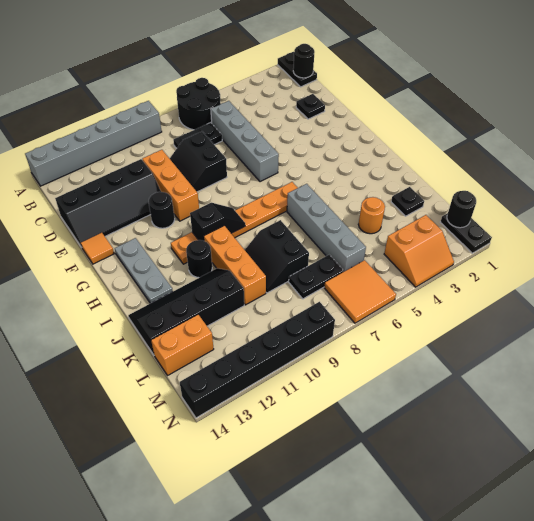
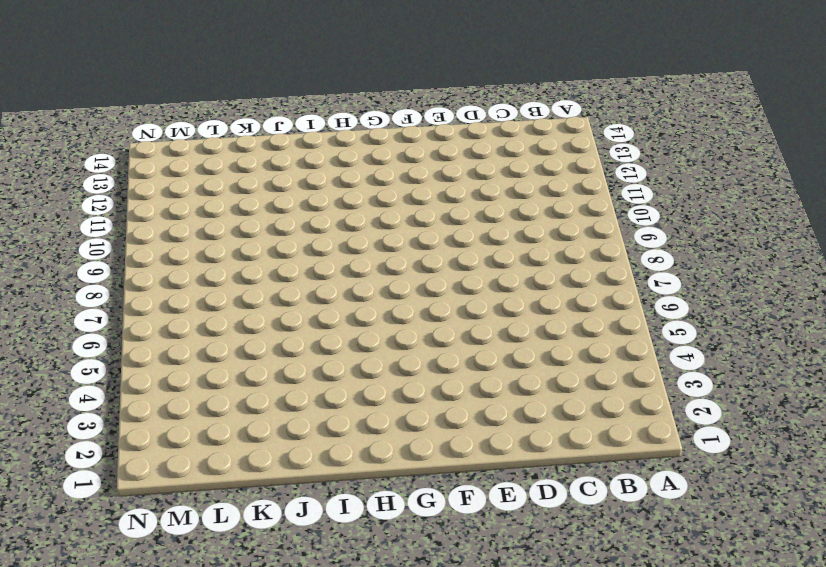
none -> black plate A1:B1 level 1
none -> black round brick A6:B7 level 1
none -> grey brick A9:A14 level 1

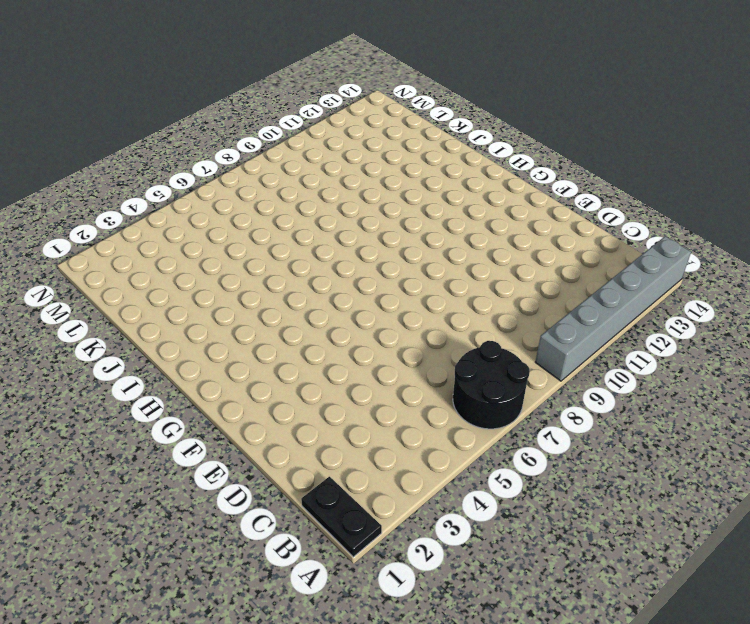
none -> grey brick C6:F6 level 1
none -> black plate C7:C8 level 1
none -> black plate D2 level 1

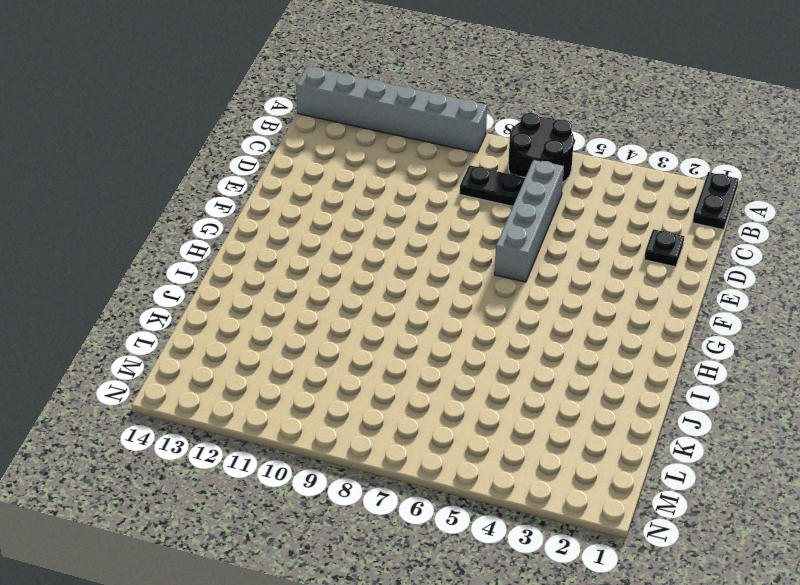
none -> black slope D8:E9 level 1 top 8
none -> orange brick D10:F10 level 1
none -> black slope D11:E14 level 1 top D

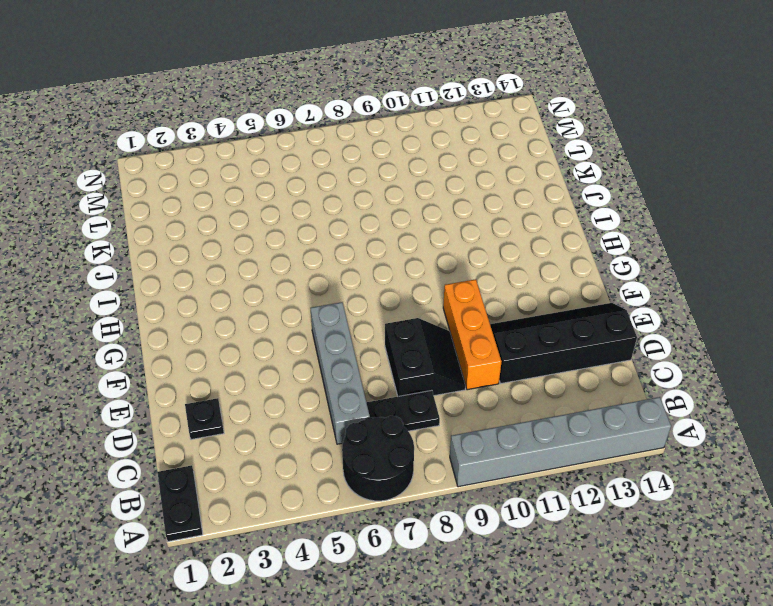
none -> black round brick F11 level 1
none -> orange tile F14 level 1
none -> grey plate G13:I13 level 1

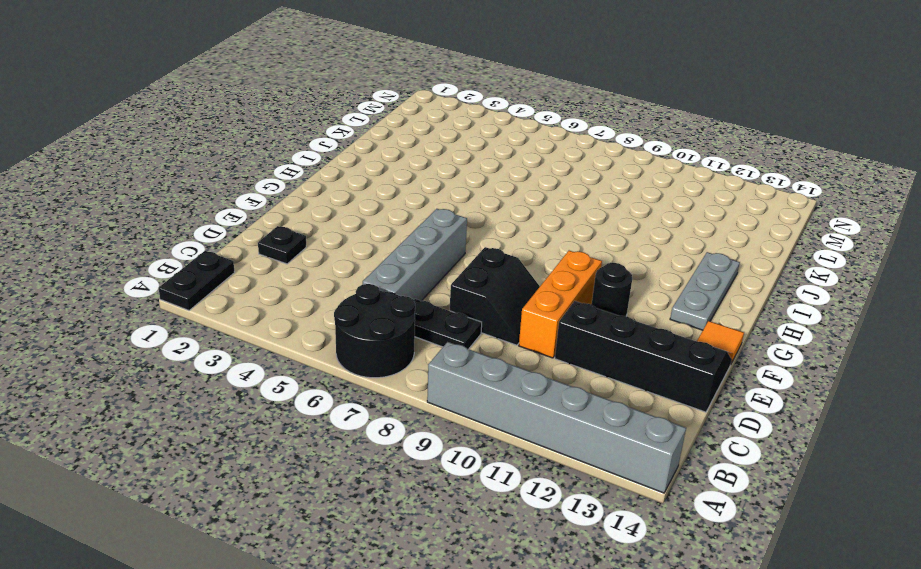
none -> orange plate H6:H11 level 1
none -> grey brick I6:L6 level 1
none -> orange brick I10:K10 level 1

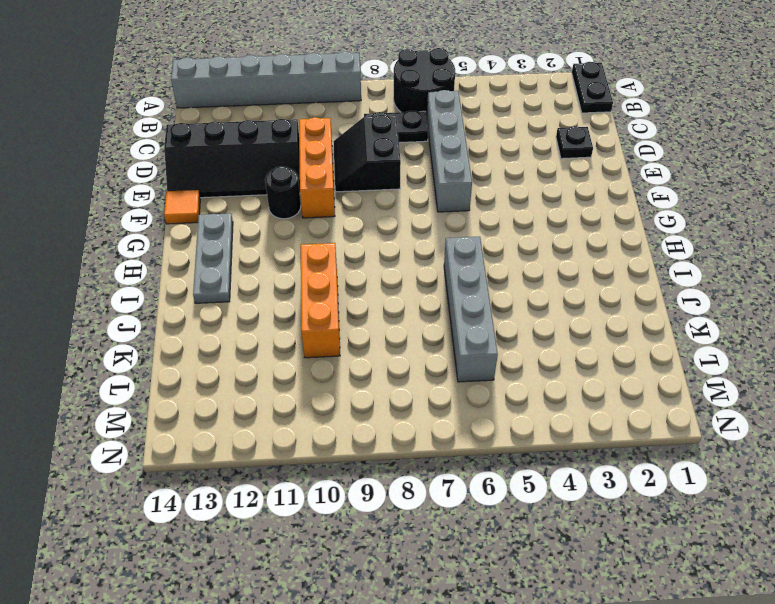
none -> orange plate H6:H11 level 1
none -> black round brick I11 level 1
none -> black slope J8:K9 level 1 top 8

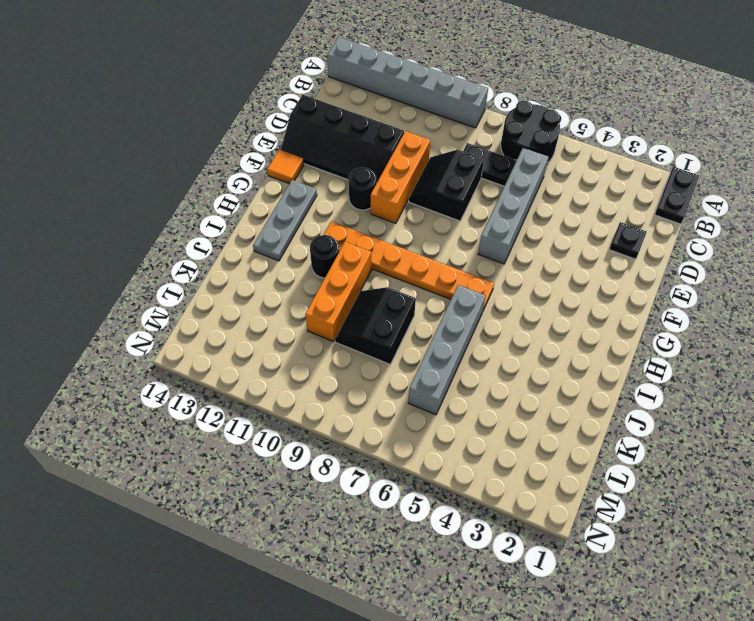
none -> black slope J11:K14 level 1 top K
none -> black plate K2 level 1
none -> orange round brick K4 level 1

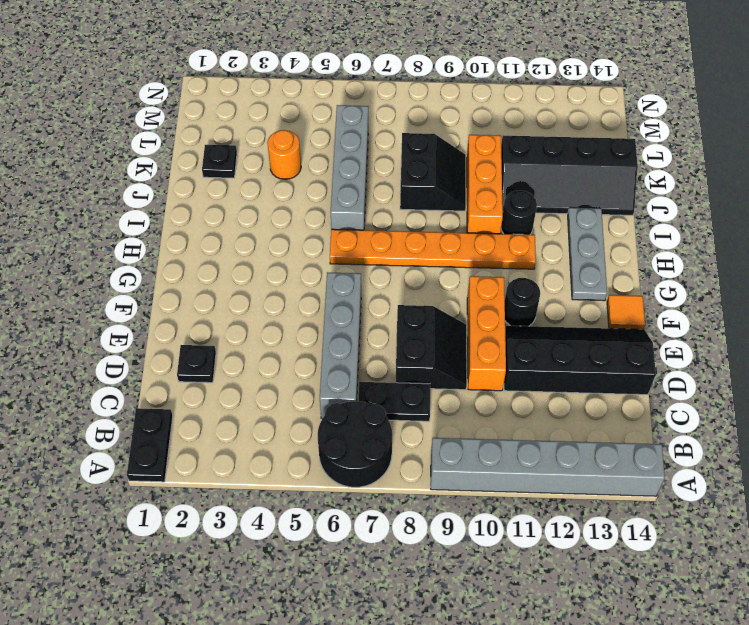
none -> black plate L7:L8 level 1
none -> orange brick L13:L14 level 1
none -> black plate M1:N1 level 1

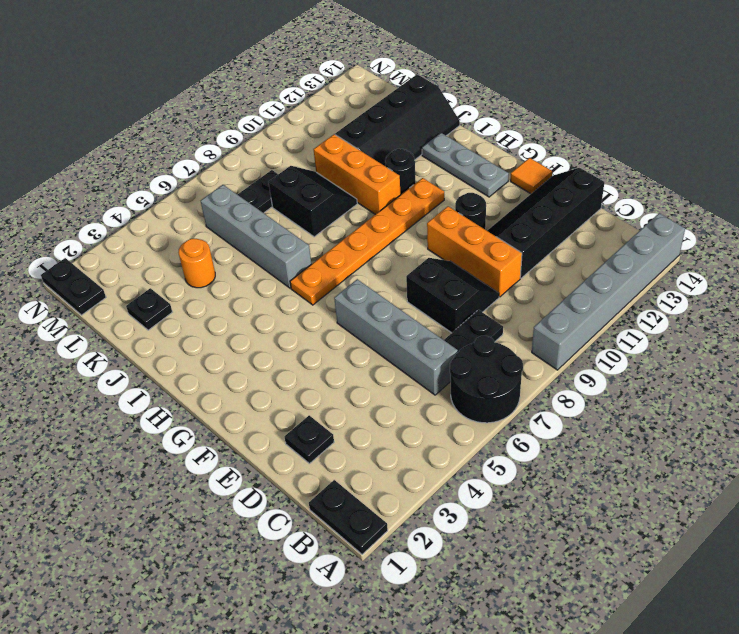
none -> orange brick L13:L14 level 1
none -> orange slope M3:N4 level 1 top M
none -> orange tile M6:N7 level 1

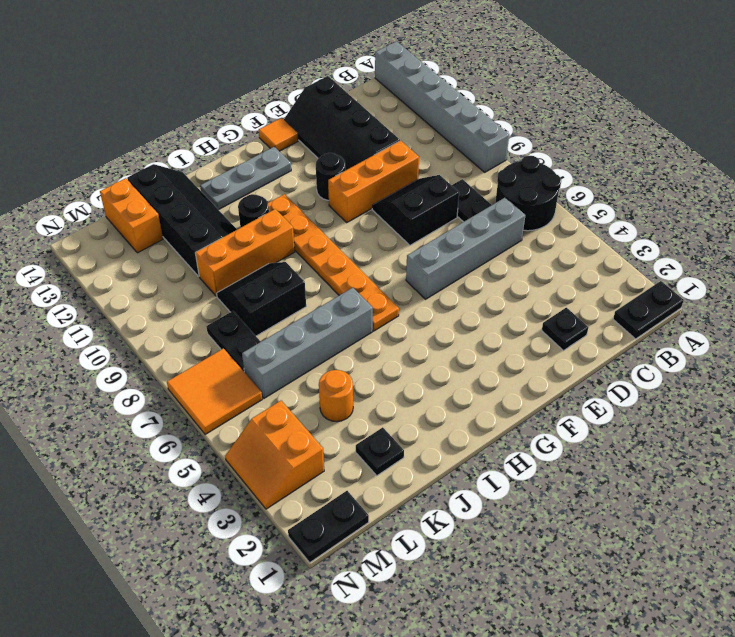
none -> black brick N9:N14 level 1
none -> black round brick B1 level 2
none -> black slope H9:H10 level 2 top 10

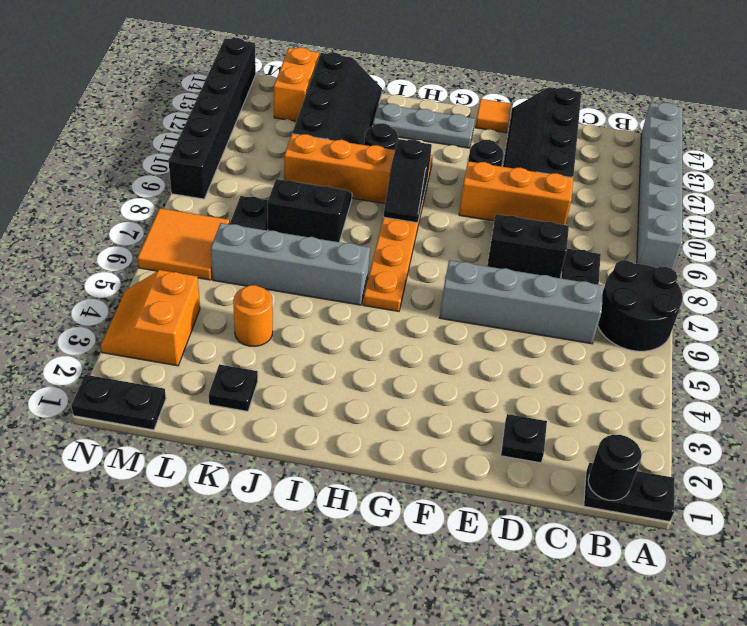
none -> black round brick M1 level 2

